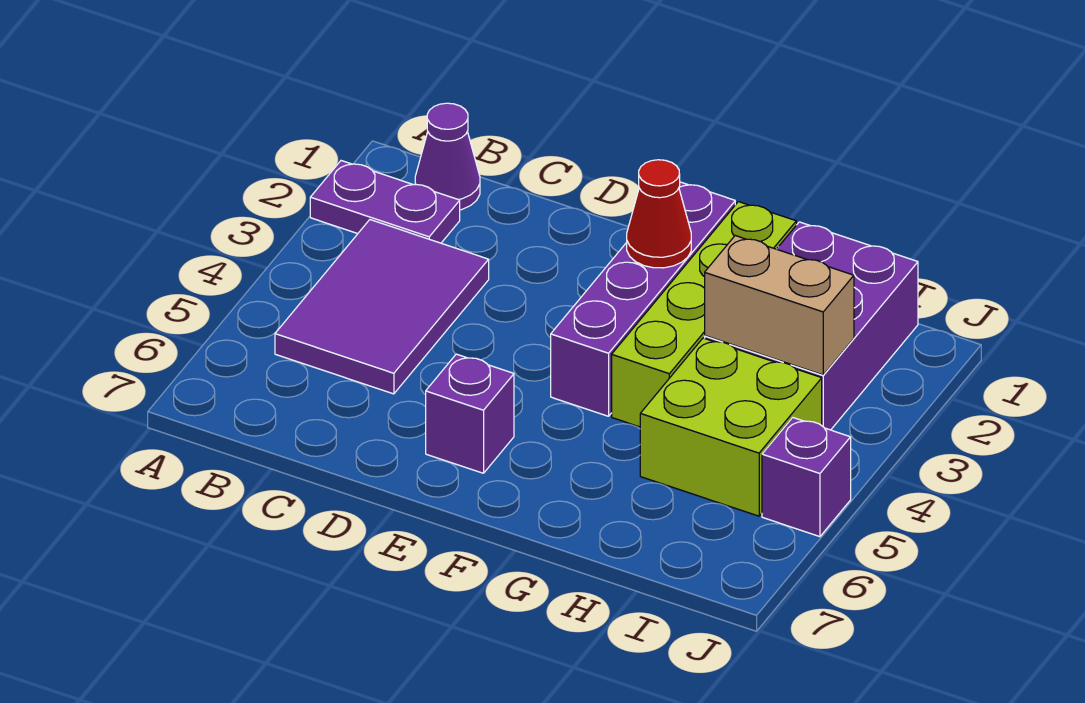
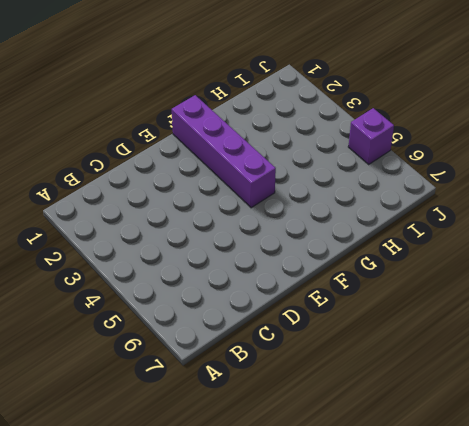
none -> purple plate A2:B2 level 1
none -> purple cone B1 level 1

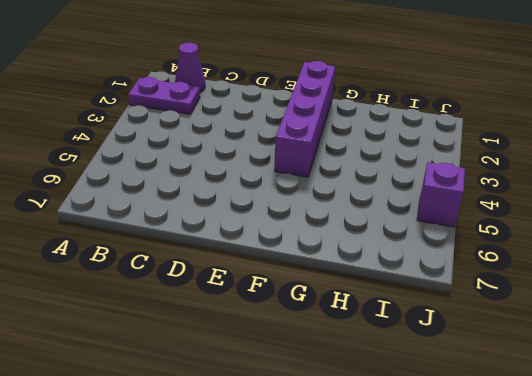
none -> purple tile B3:C5 level 1
none -> purple brick E6 level 1

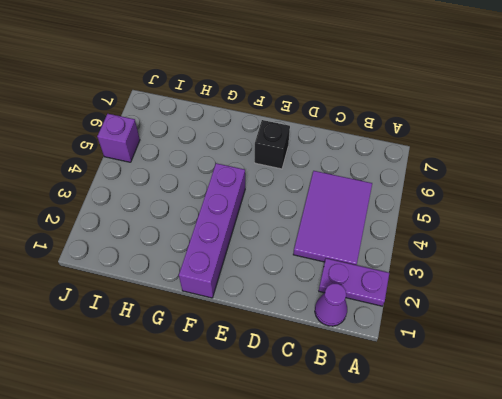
black brick E6 level 1 -> purple brick E6 level 1
none -> lime brick G1:G4 level 1
none -> purple brick H1:I3 level 1

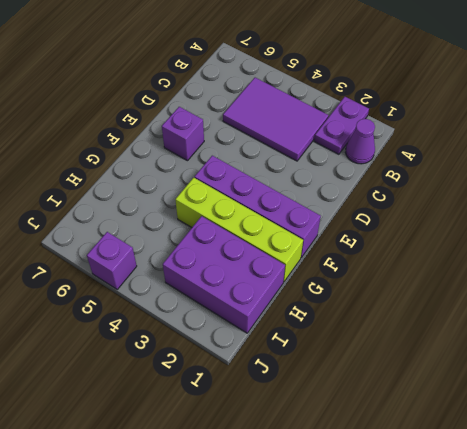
none -> lime brick H4:I5 level 1
none -> red cone F2 level 2

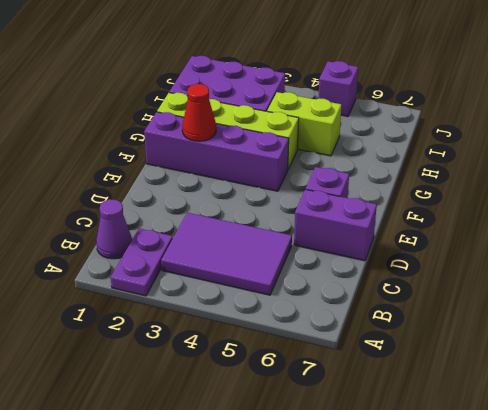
purple brick D6:D7 level 1 -> none
lime brick H4:H5 level 1 -> lime brick H4:I5 level 1
none -> tan brick H3:I3 level 2

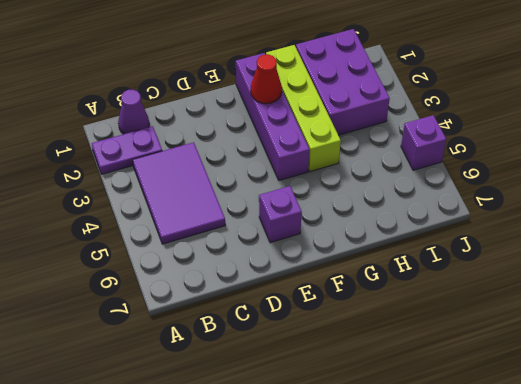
none -> lime brick H4:I5 level 1
none -> tan brick H3:I3 level 2

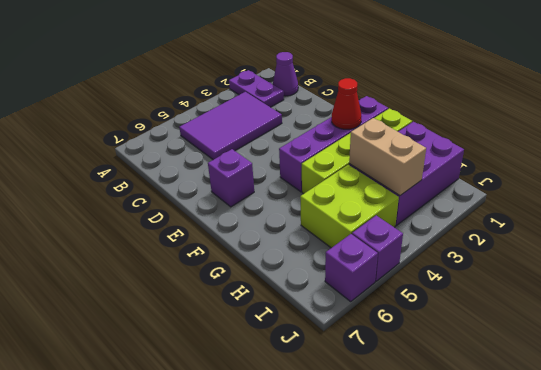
purple brick J6 level 1 -> none

